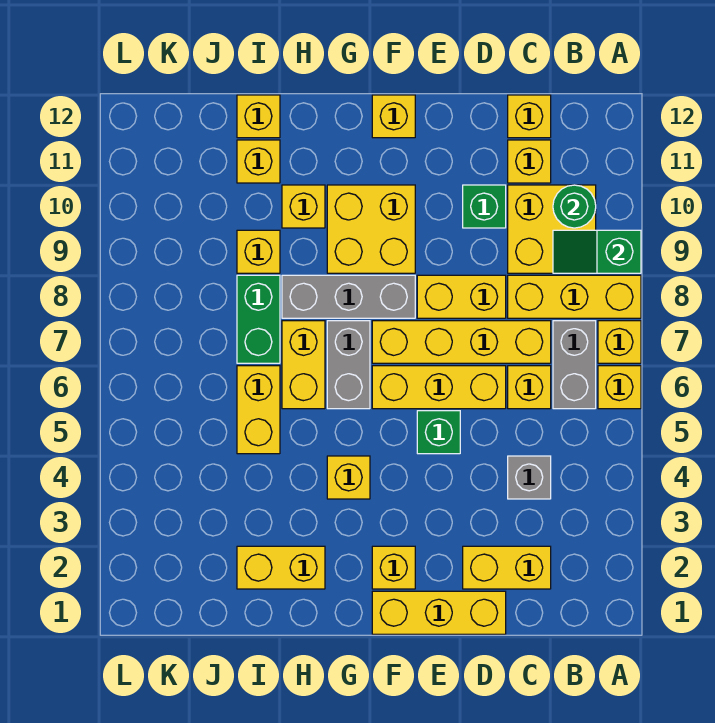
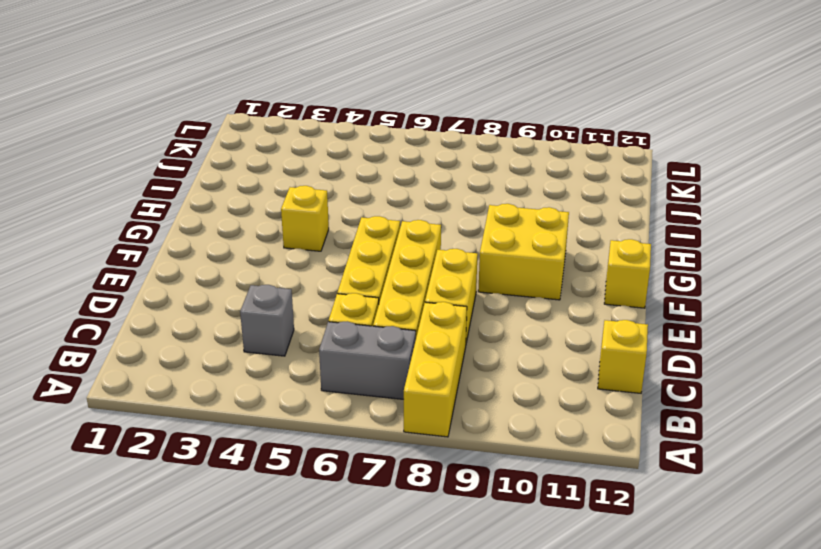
none -> yellow brick A6 level 1
none -> yellow brick A7 level 1
none -> yellow brick B9:C10 level 1
none -> yellow brick C2:D2 level 1

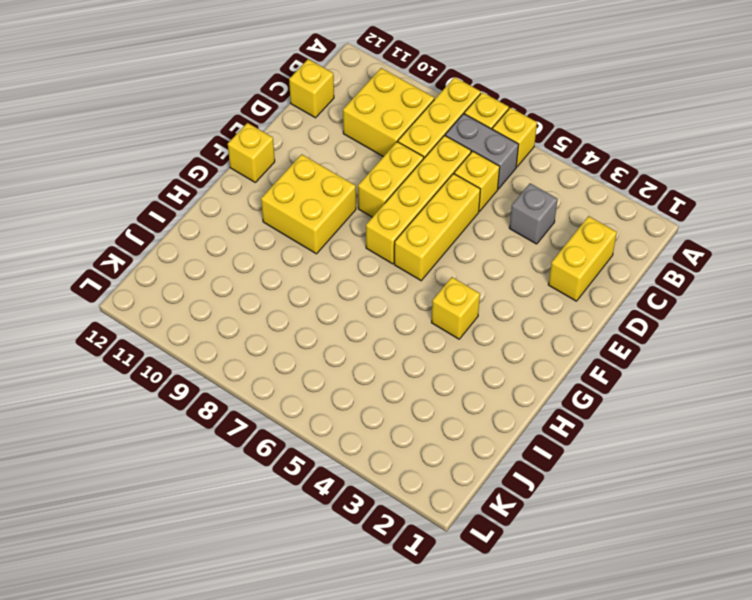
none -> yellow brick C11 level 1
none -> yellow brick D1:F1 level 1
none -> green brick D10 level 1
none -> green brick E5 level 1

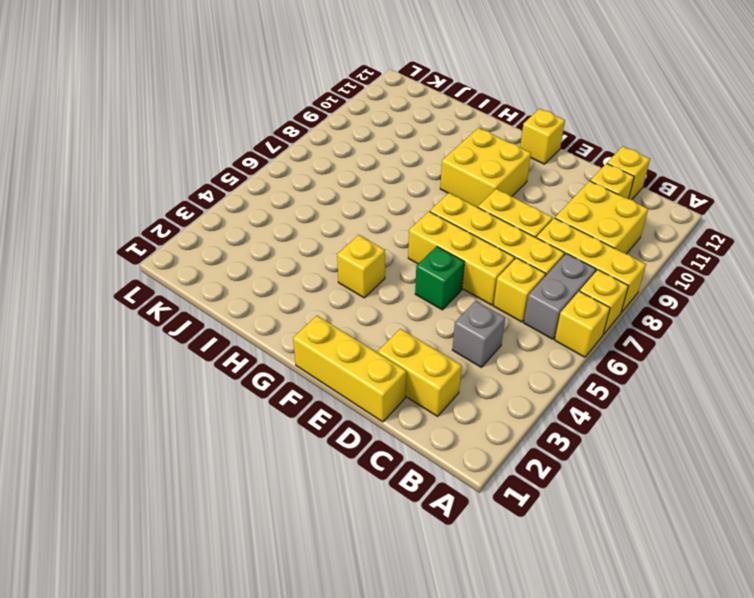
none -> green brick D10 level 1
none -> yellow brick F2 level 1
none -> grey brick F8:H8 level 1
none -> grey brick G6:G7 level 1

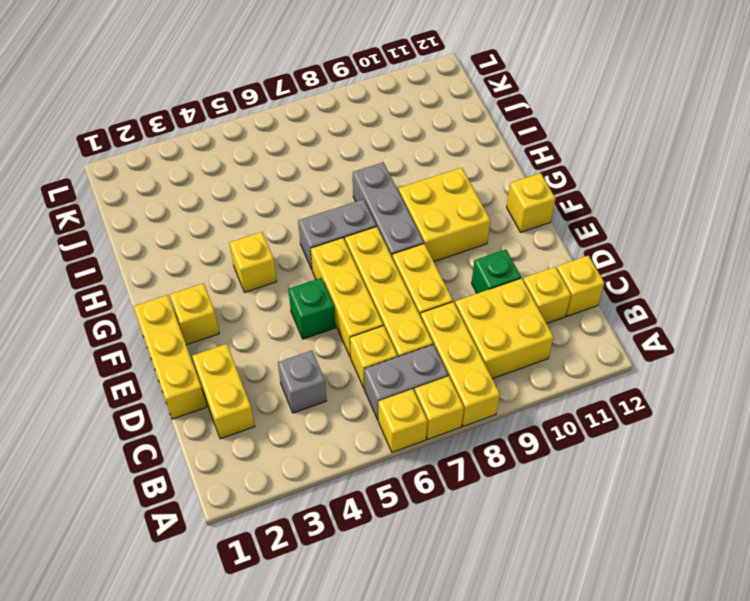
none -> yellow brick H2:I2 level 1
none -> yellow brick H6:H7 level 1
none -> yellow brick H10 level 1
none -> yellow brick I5:I6 level 1

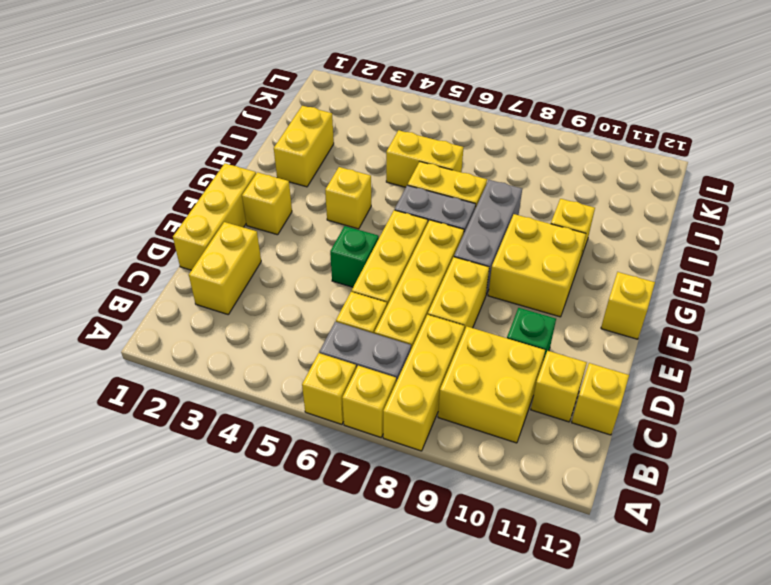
none -> grey brick C4 level 1
none -> green brick I7:I8 level 1
none -> yellow brick I9 level 1
none -> yellow brick I11 level 1

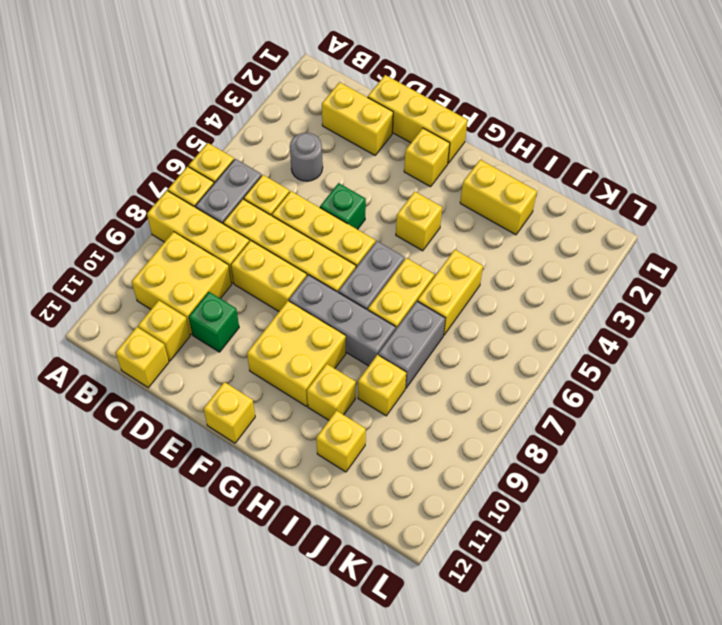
grey round brick C4 level 1 -> grey brick C4 level 1
grey brick I7:I8 level 1 -> green brick I7:I8 level 1
none -> yellow brick I12 level 1
none -> green slope A9:B9 level 2 top A
none -> green round brick B10 level 2

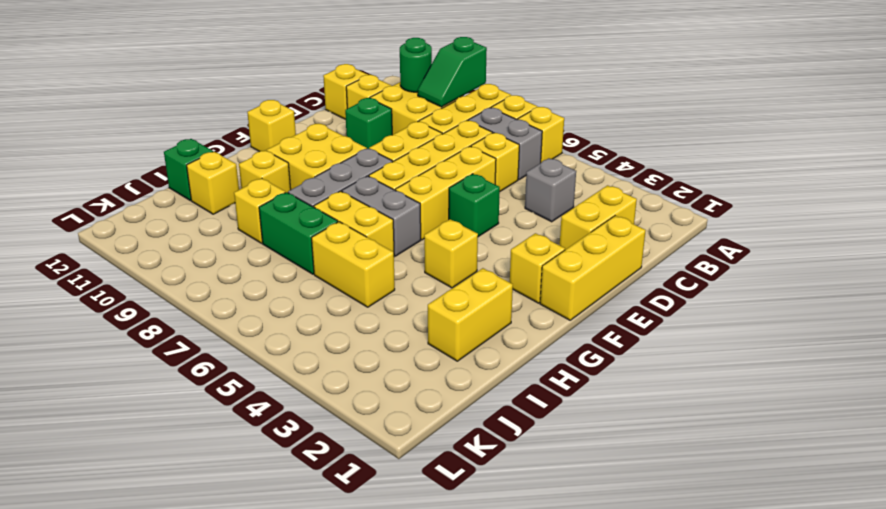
green brick I12 level 1 -> yellow brick I12 level 1

